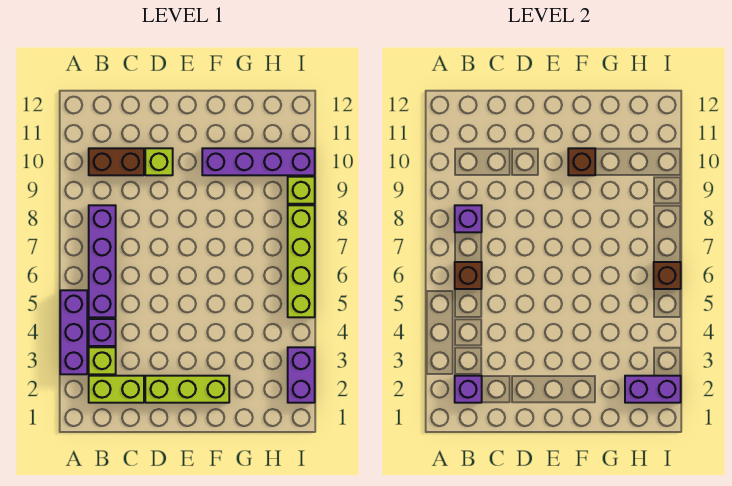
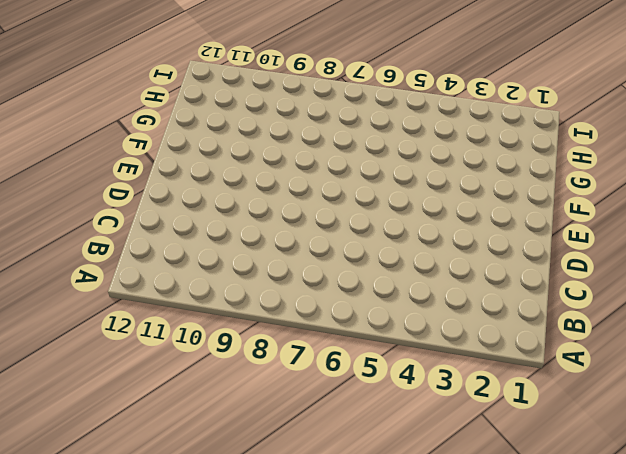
none -> purple brick A3:A5 level 1
none -> lime brick B2:C2 level 1
none -> lime brick B3 level 1

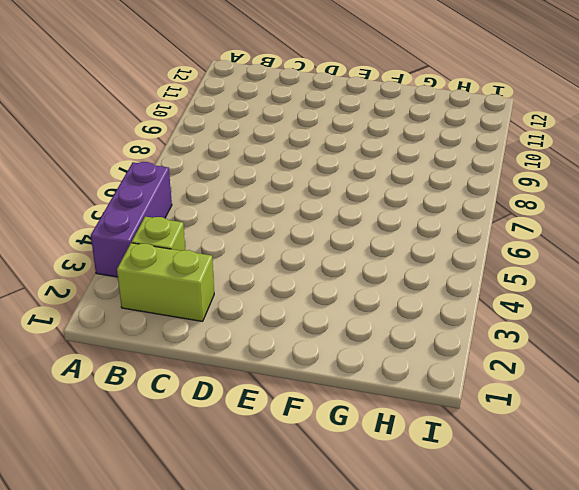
none -> purple brick B4 level 1
none -> purple brick B5:B8 level 1
none -> brown brick B10:C10 level 1

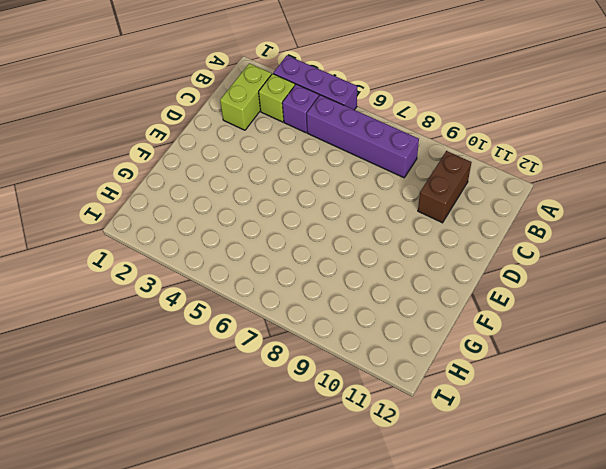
none -> lime brick D2:F2 level 1
none -> lime brick D10 level 1
none -> purple brick F10:I10 level 1

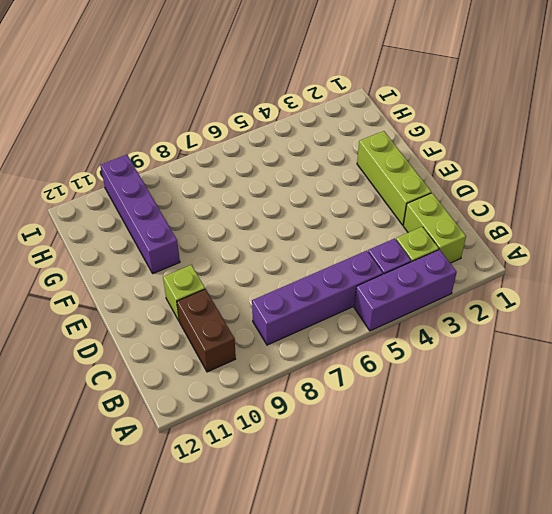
none -> purple brick I2:I3 level 1
none -> lime brick I5:I8 level 1
none -> lime brick I9 level 1

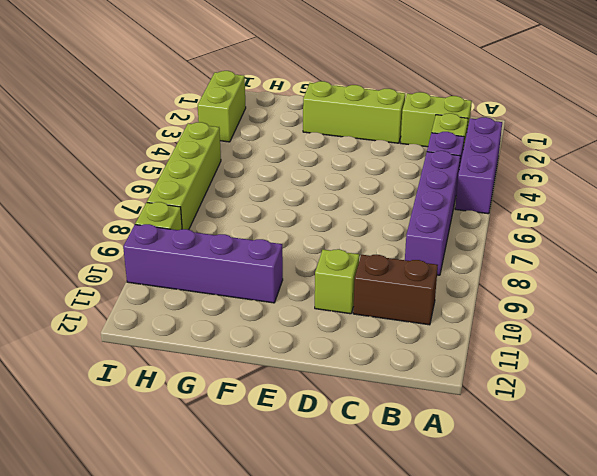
lime brick I2:I3 level 1 -> purple brick I2:I3 level 1
none -> purple brick B2 level 2
none -> brown brick B6 level 2
none -> purple brick B8 level 2

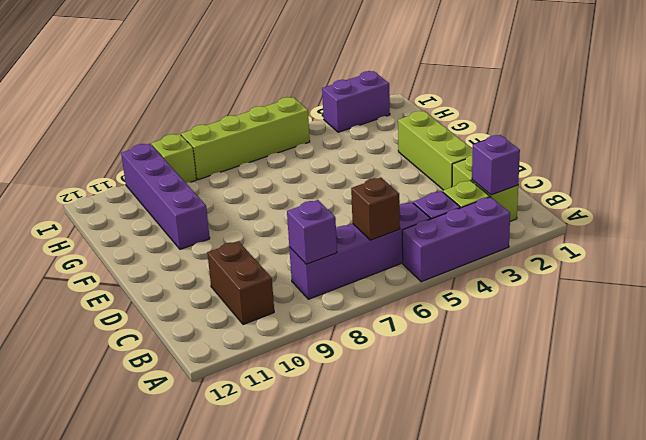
none -> lime brick D10 level 1
none -> brown brick F10 level 2
none -> purple brick H2:I2 level 2

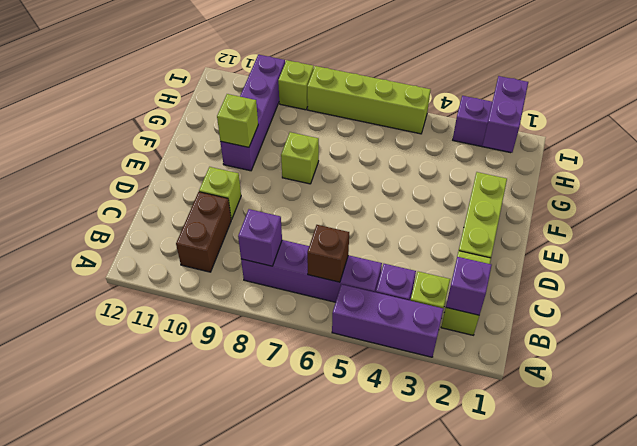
lime brick F8 level 1 -> none
lime brick F10 level 2 -> brown brick F10 level 2
none -> brown brick I6 level 2

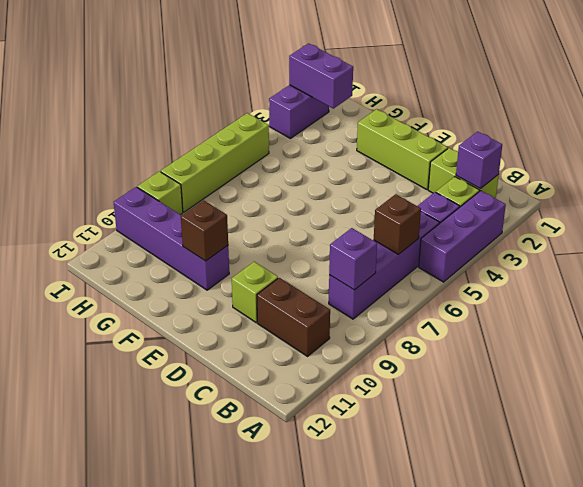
none -> brown brick I6 level 2

